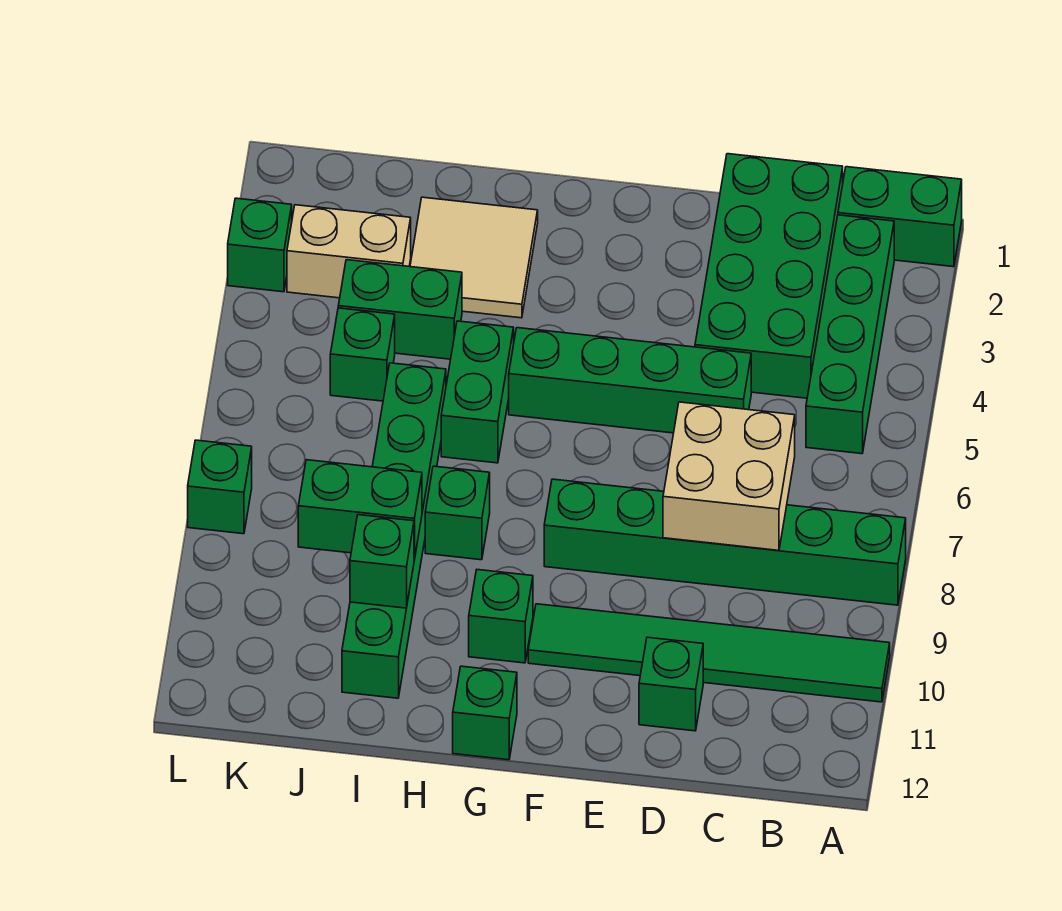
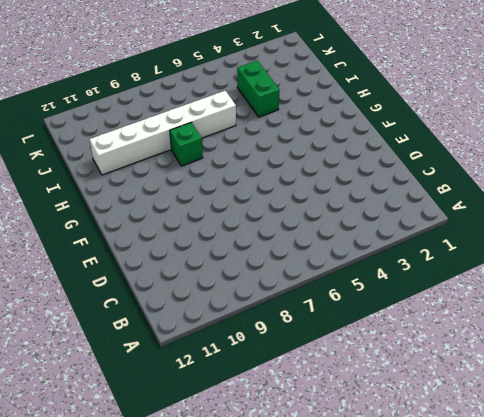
white brick I6:I11 level 1 -> green brick I6:I11 level 1
none -> green brick A1:B1 level 1
none -> green brick A8:F8 level 1
none -> green tile A10:F10 level 1

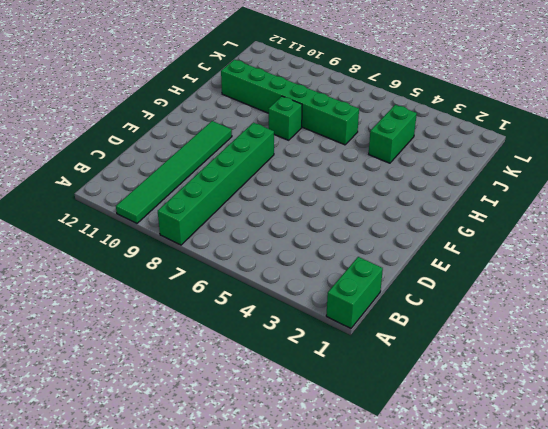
none -> green brick B2:B5 level 1
none -> green brick C1:D4 level 1
none -> green brick D5:G5 level 1

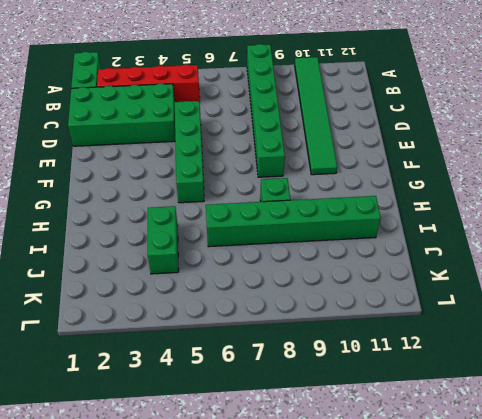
red brick B2:B5 level 1 -> green brick B2:B5 level 1
none -> green brick D11 level 1
none -> green brick G10 level 1
none -> green brick G12 level 1

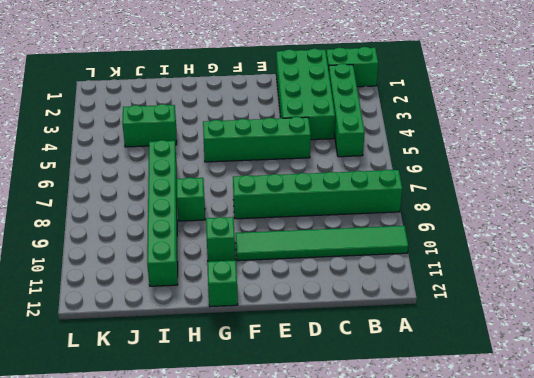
none -> green brick D11 level 1
none -> tan tile H2:I3 level 1
none -> green brick H5:H6 level 1

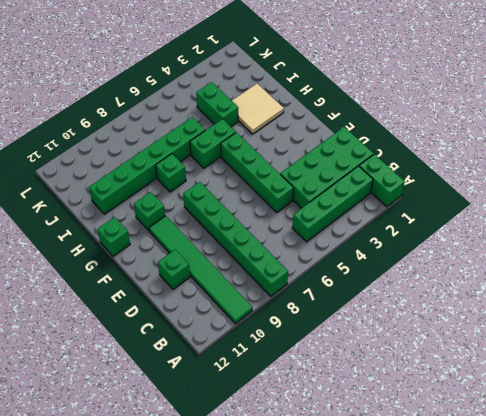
none -> tan brick J3:K3 level 1
none -> green brick J5 level 1
none -> green brick L3 level 1

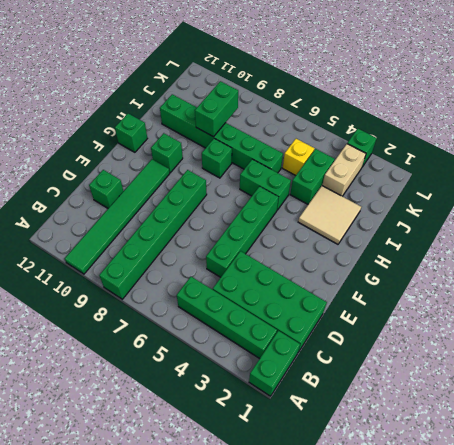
yellow brick J5 level 1 -> green brick J5 level 1
none -> green brick L8 level 1
none -> tan brick C7:D8 level 2
none -> green brick I10 level 2

